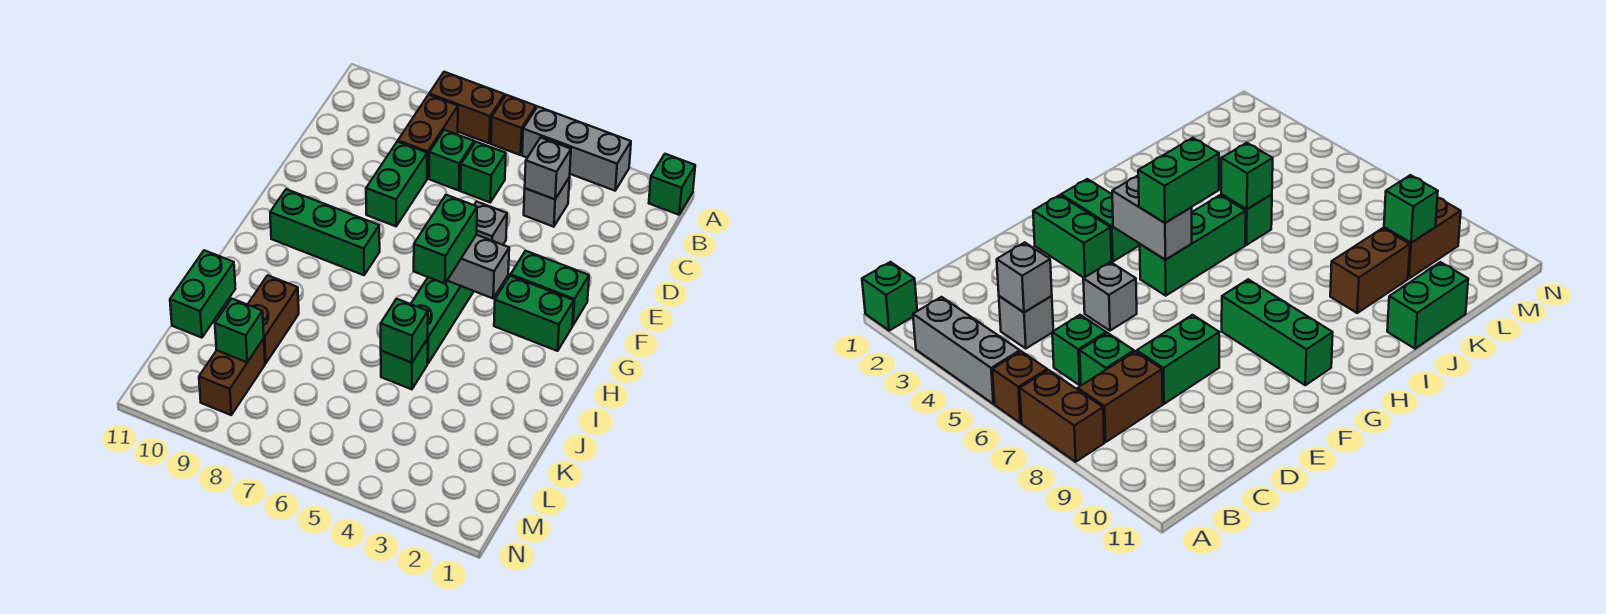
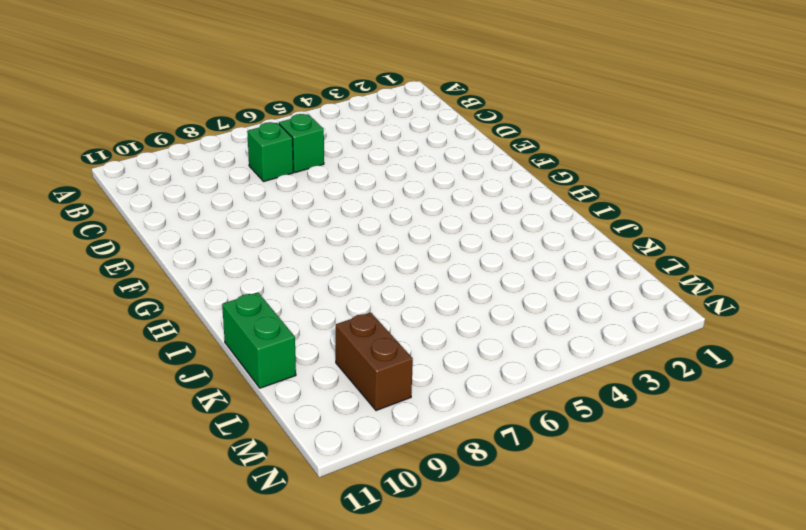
none -> green brick A1 level 1
none -> grey brick A3:A5 level 1
none -> brown brick A6 level 1

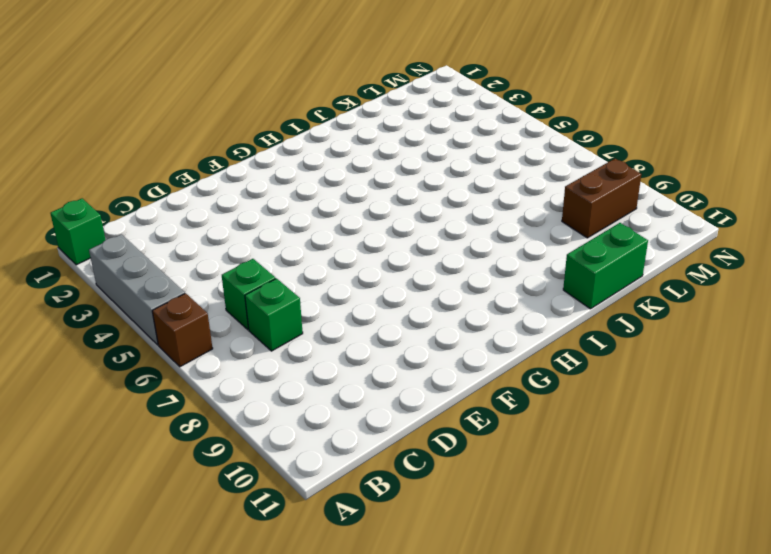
none -> brown brick A7:A8 level 1
none -> brown brick B8:C8 level 1
none -> grey brick C4 level 1

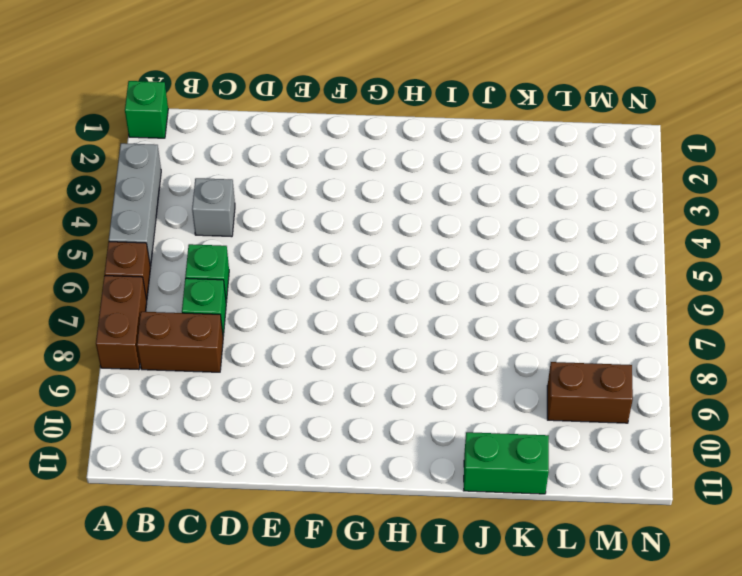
none -> green brick D8:E8 level 1
none -> grey brick E5 level 1
none -> green brick F2:F3 level 1

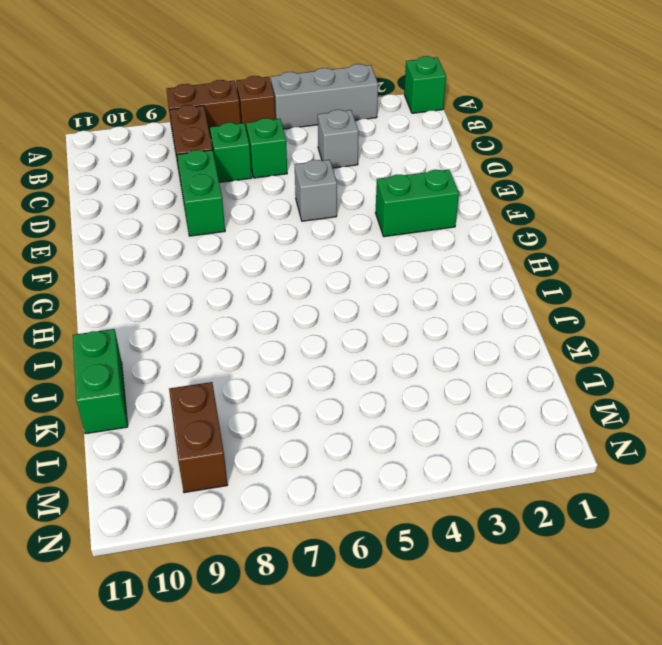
none -> green brick G2:G3 level 1
none -> green brick G5:I5 level 1
none -> green brick G8:G10 level 1

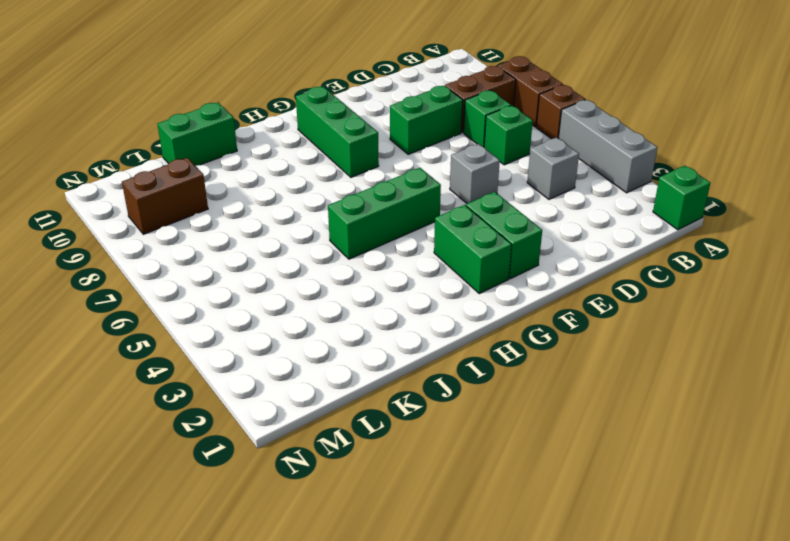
none -> green brick J5 level 1
none -> brown brick J9:K9 level 1
none -> grey brick C4 level 2

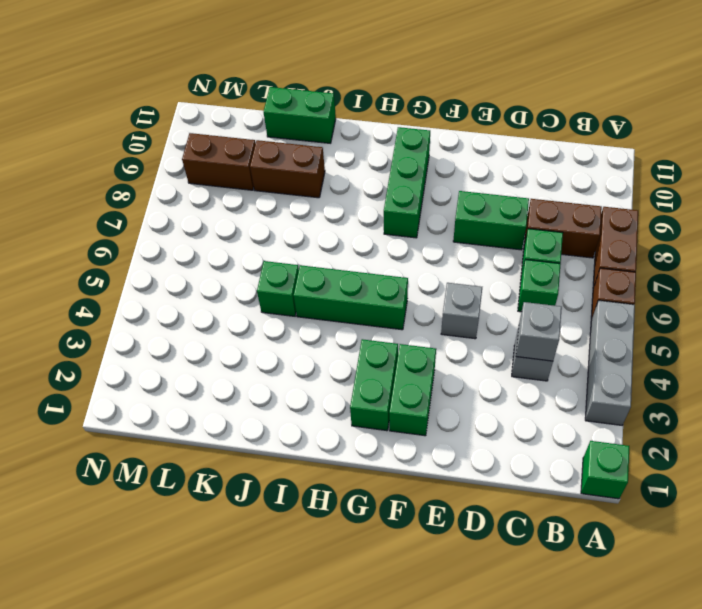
none -> grey brick G4:G5 level 2
none -> green brick J5 level 2
none -> green brick L9 level 2

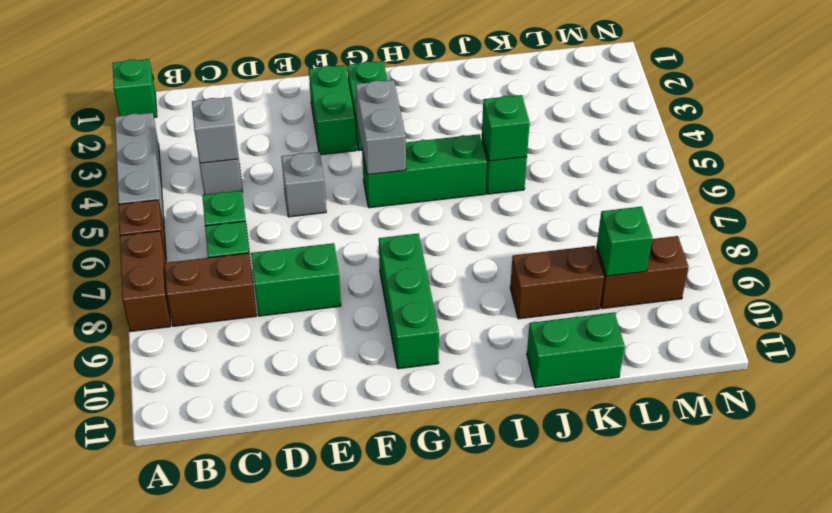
none -> green brick G5:H5 level 3

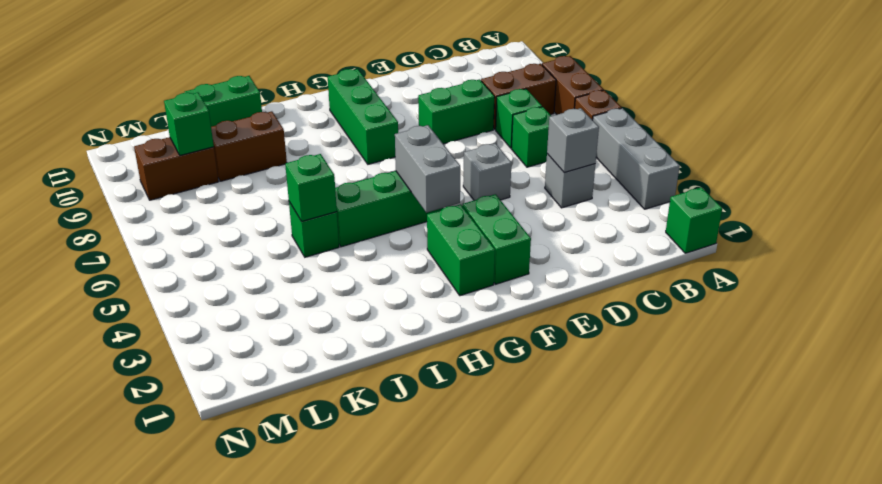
none -> green brick G5:H5 level 3

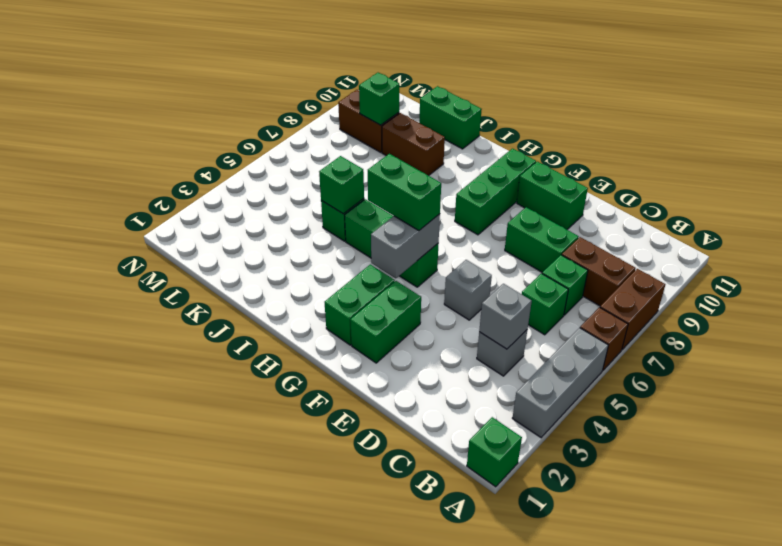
green brick E10:F10 level 1 -> none

